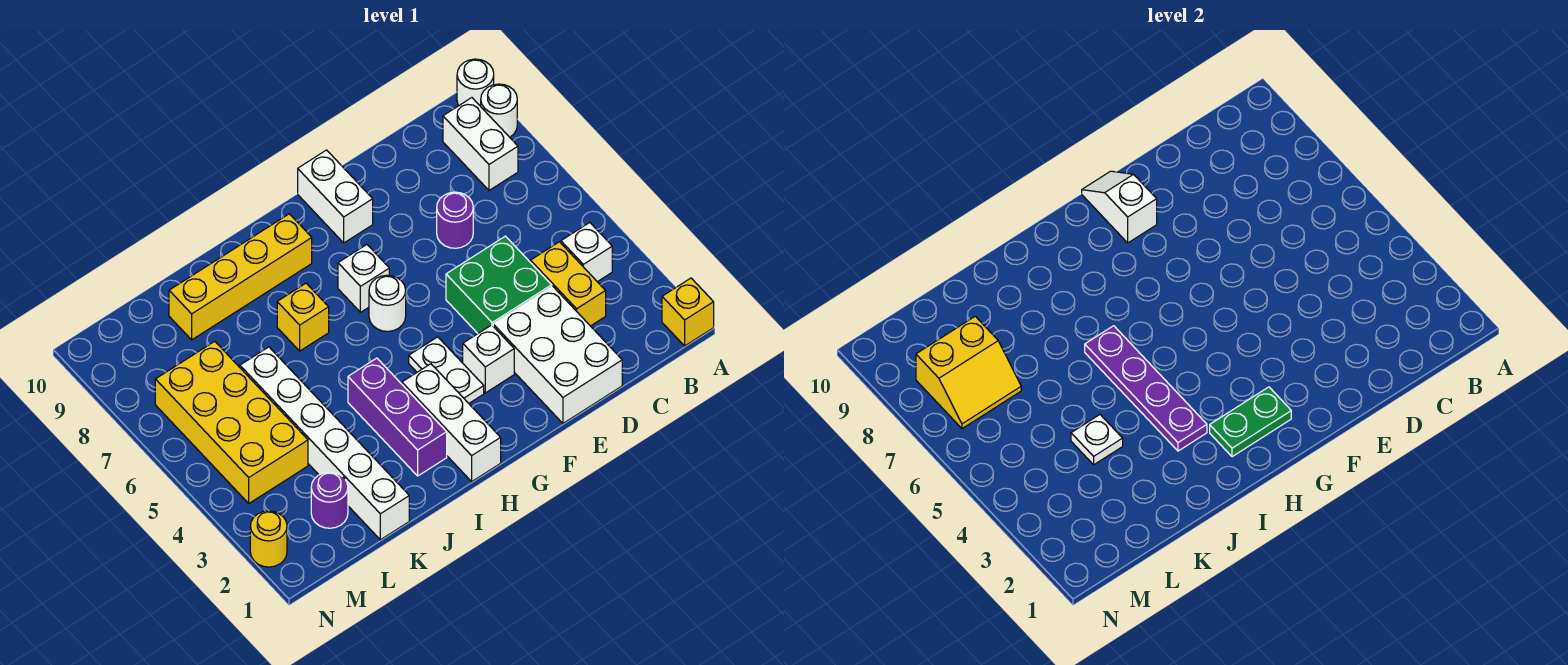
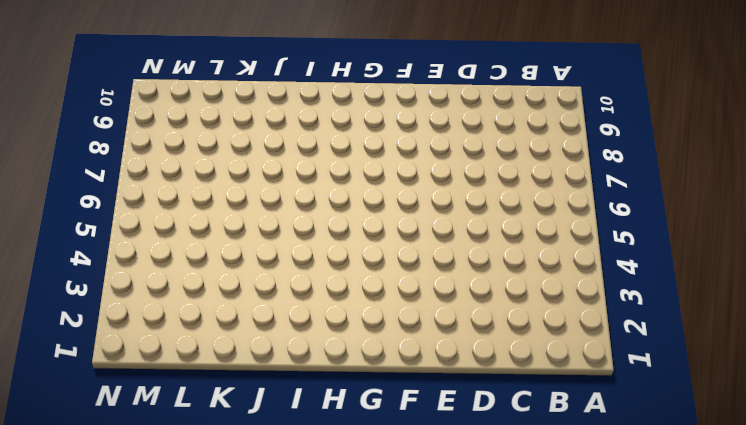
none -> yellow brick A1 level 1
none -> white round brick A9 level 1
none -> white round brick A10 level 1

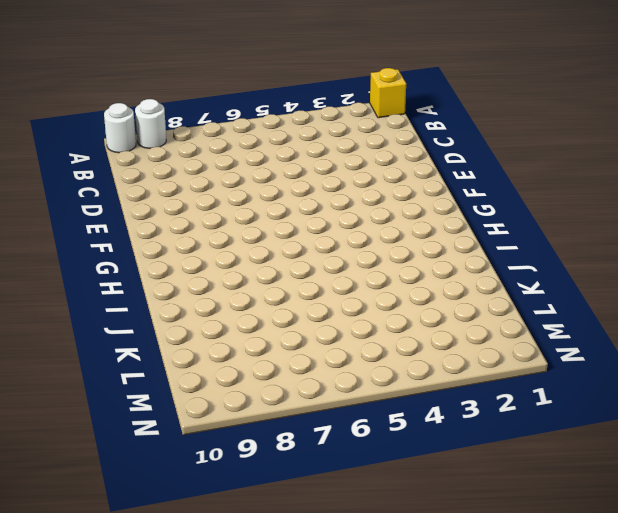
none -> white brick B4 level 1
none -> white brick B8:B9 level 1
none -> yellow brick C3:C4 level 1

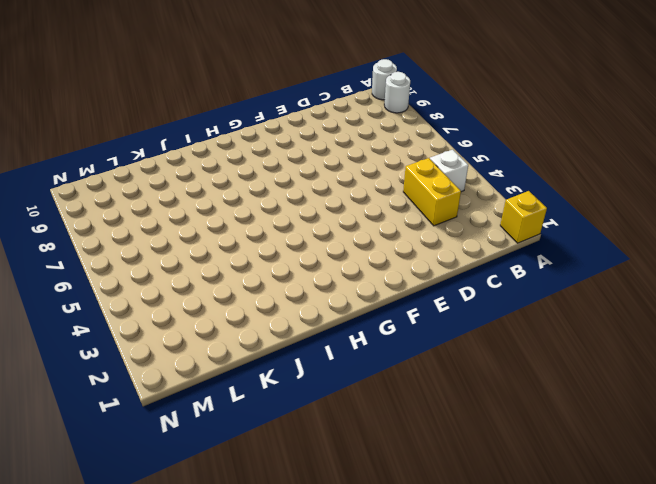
none -> white brick B8:B9 level 1
none -> white brick D1:E3 level 1
none -> green brick D4:E5 level 1

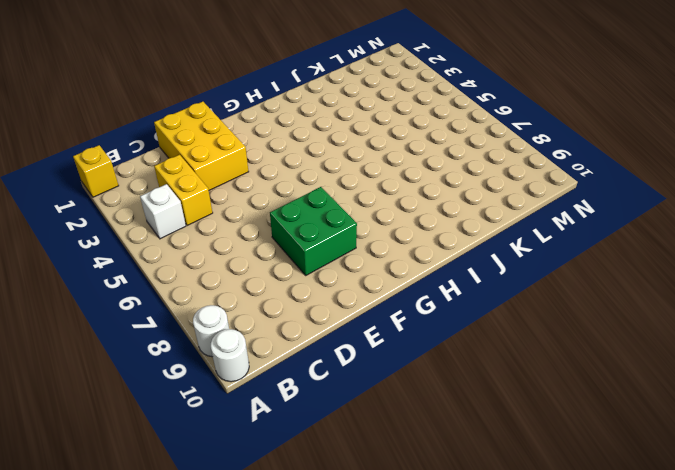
yellow brick D1:E3 level 1 -> white brick D1:E3 level 1
green brick E7:F8 level 1 -> green brick D4:E5 level 1
none -> white brick B8:B9 level 1
none -> purple round brick D7 level 1
none -> white brick F3 level 1

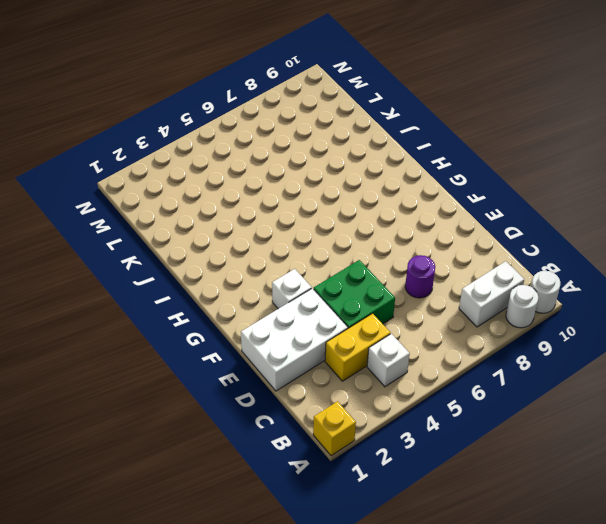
none -> white brick F9:F10 level 1
none -> white plate G3:G4 level 1
none -> white round brick G6 level 1

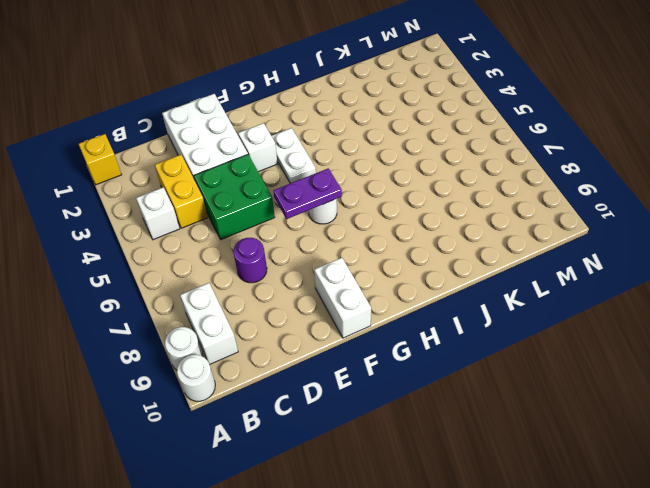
purple plate F6:G6 level 2 -> none
none -> white brick G7 level 1
none -> white brick H1:H3 level 1
none -> yellow brick H9:K9 level 1

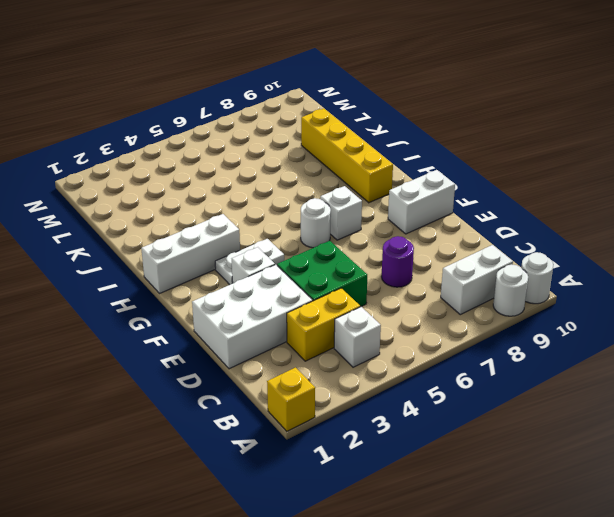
none -> purple brick I2:I4 level 1
none -> yellow brick I7 level 1
none -> white brick K1:K6 level 1

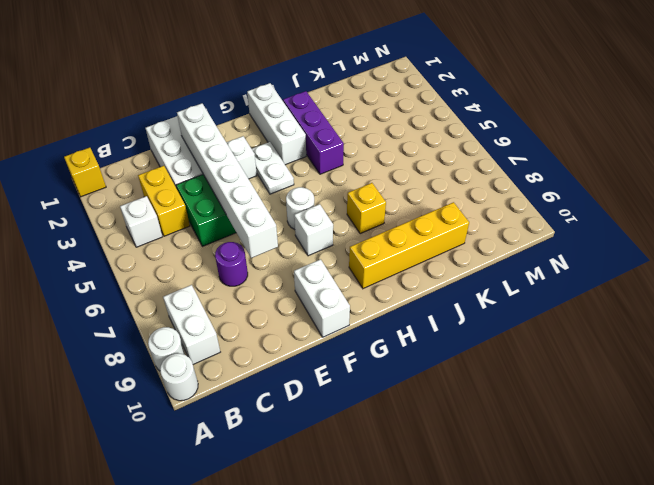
white brick E2:E7 level 2 -> white brick K1:K6 level 1
none -> purple round brick L2 level 1
none -> yellow brick L4:M7 level 1
none -> yellow round brick N2 level 1

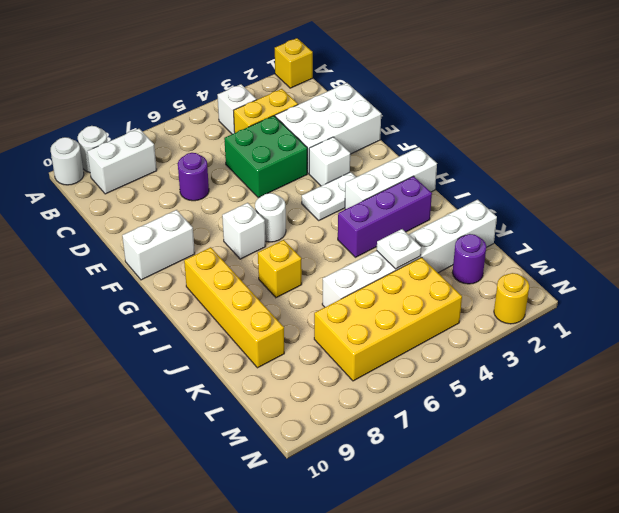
none -> white slope F9:F10 level 2 top 9
none -> green plate G2:H2 level 2
none -> purple plate I3:I6 level 2

